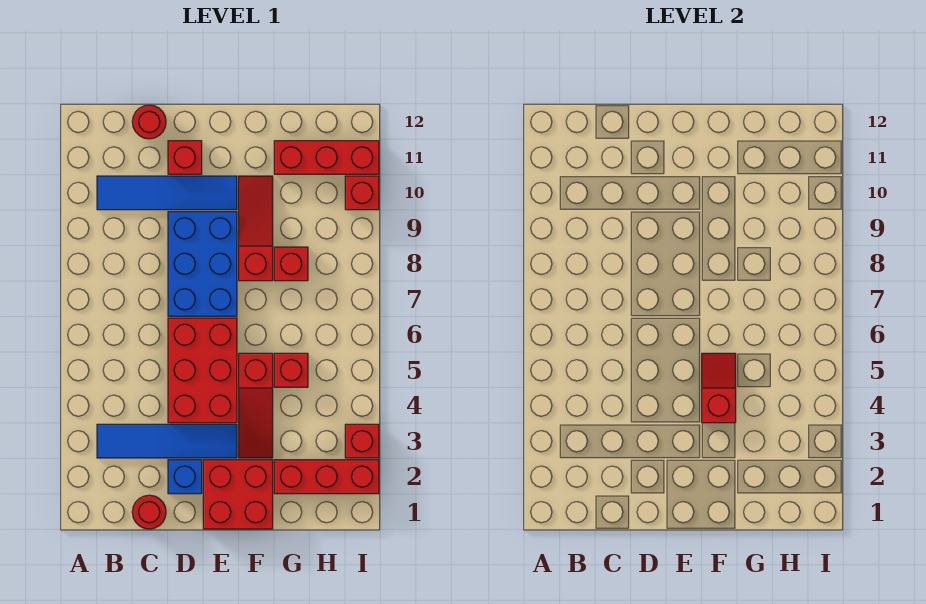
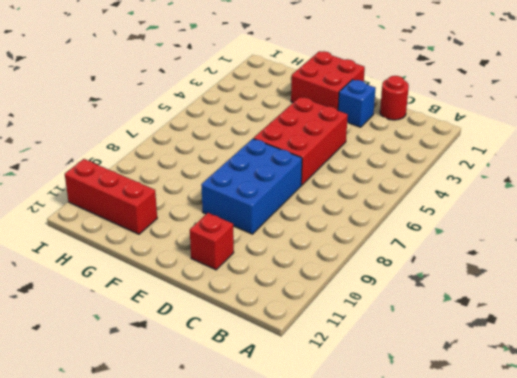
none -> blue tile B3:E3 level 1
none -> blue tile B10:E10 level 1
none -> red round brick C12 level 1

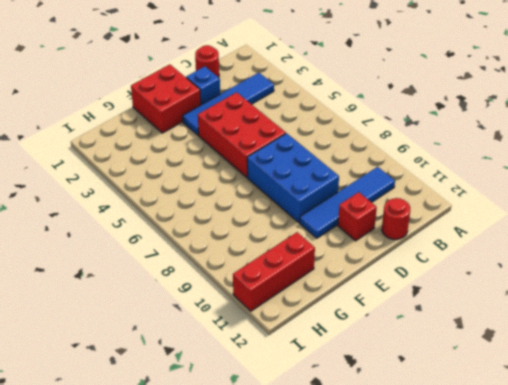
none -> red slope F3:F5 level 1 top 5
none -> red slope F8:F10 level 1 top 8
none -> red brick G2:I2 level 1

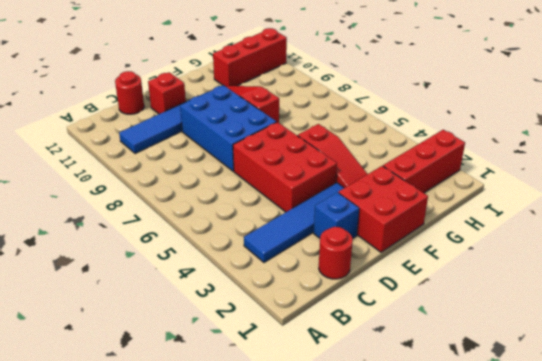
none -> red brick G5 level 1
none -> red brick G8 level 1
none -> red brick I3 level 1

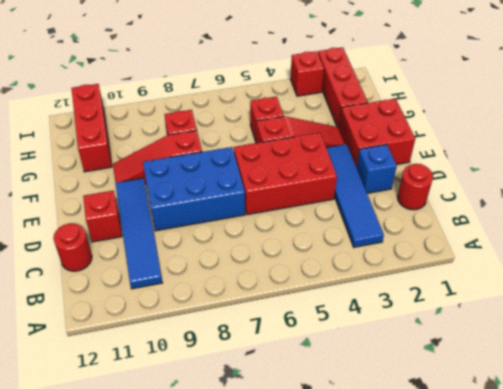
none -> red brick I10 level 1
none -> red slope F4:F5 level 2 top 4

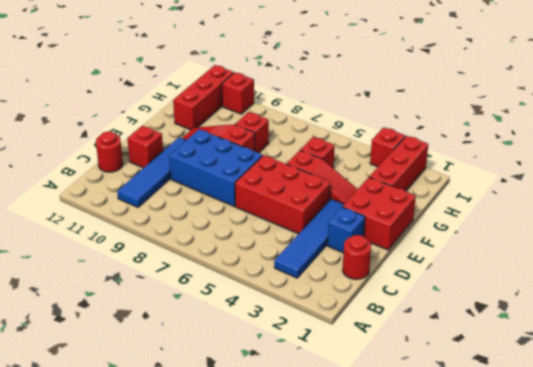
none -> red slope F4:F5 level 2 top 4

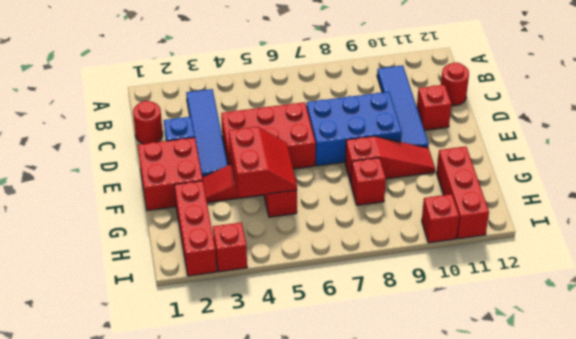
red slope F4:G5 level 2 top 4 -> red slope F4:F5 level 2 top 4

